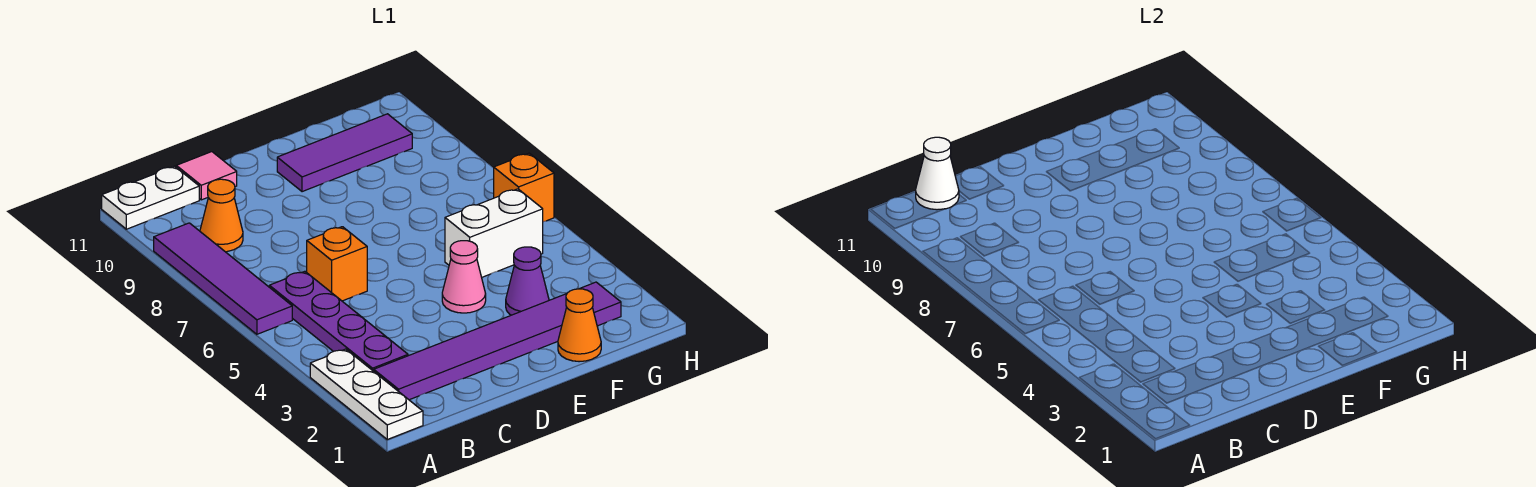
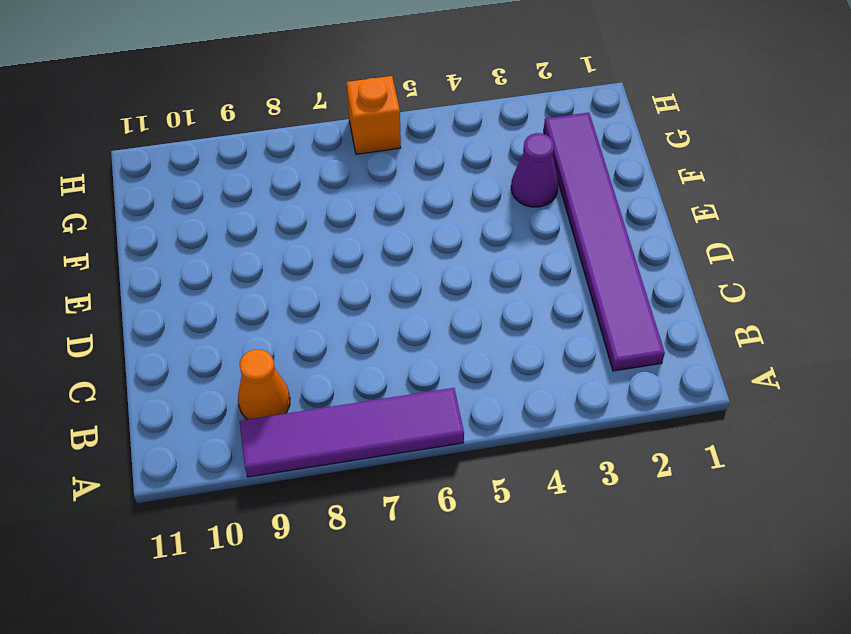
none -> white plate A1:A3 level 1
none -> white plate A11:B11 level 1
none -> purple plate B3:B6 level 1

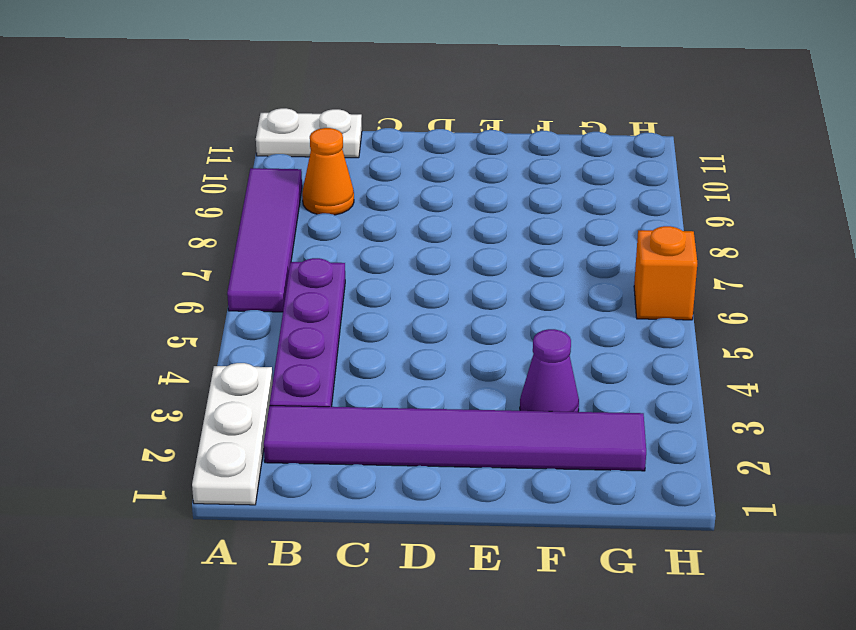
none -> orange brick C6 level 1
none -> pink tile C11 level 1
none -> pink cone E4 level 1

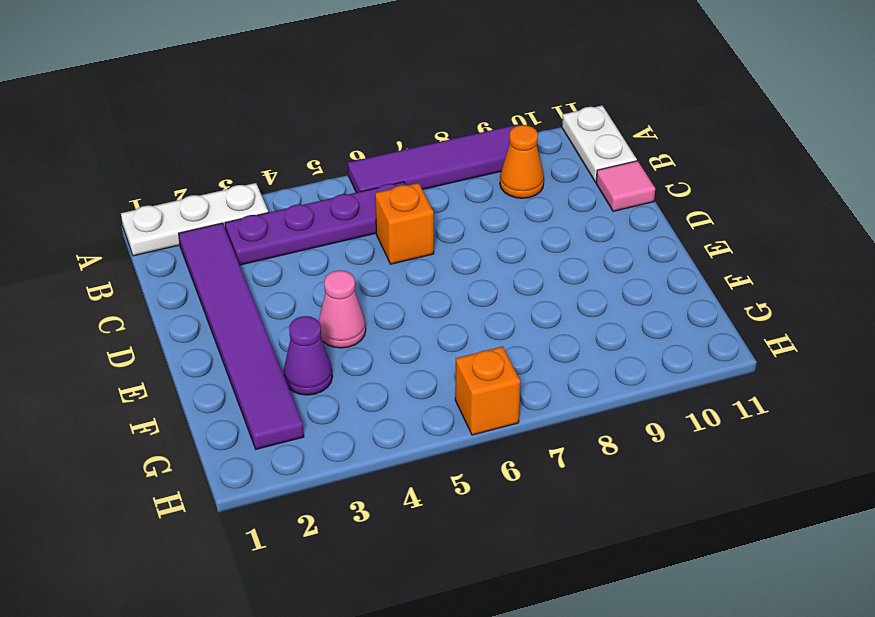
none -> purple tile E10:G10 level 1
none -> orange cone F1 level 1
none -> white brick F5:G5 level 1

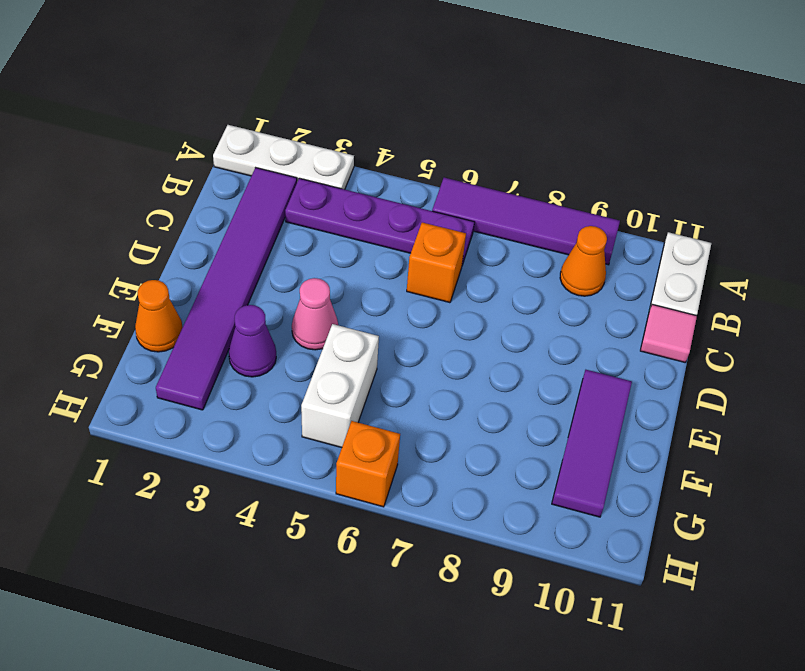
none -> white cone B11 level 2

